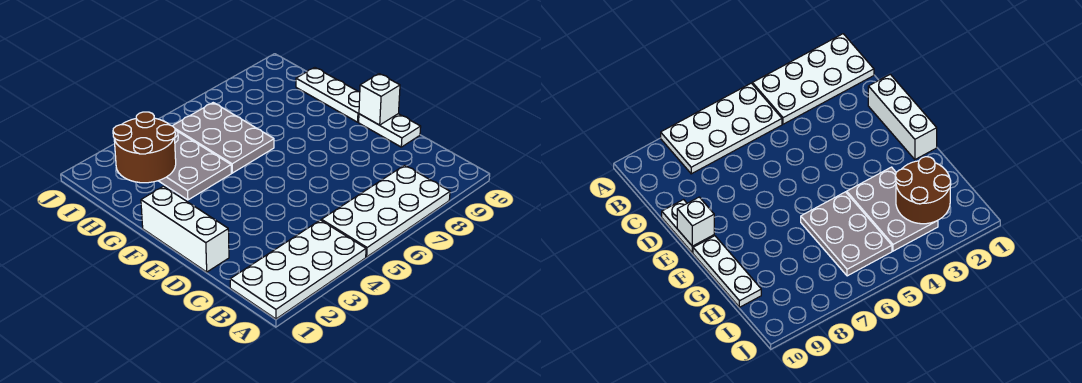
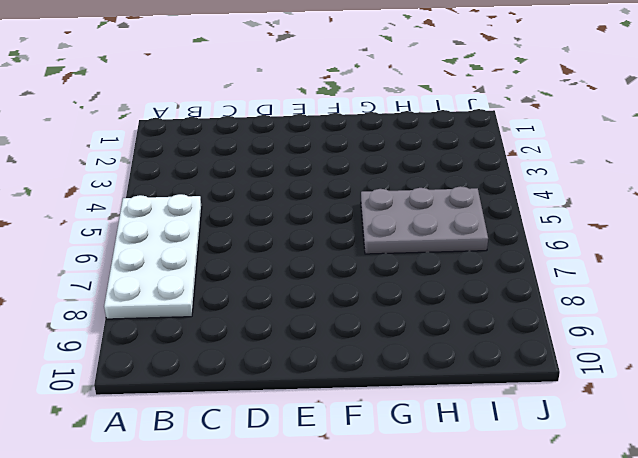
none -> white plate A1:B4 level 1
none -> white brick D1:F1 level 1

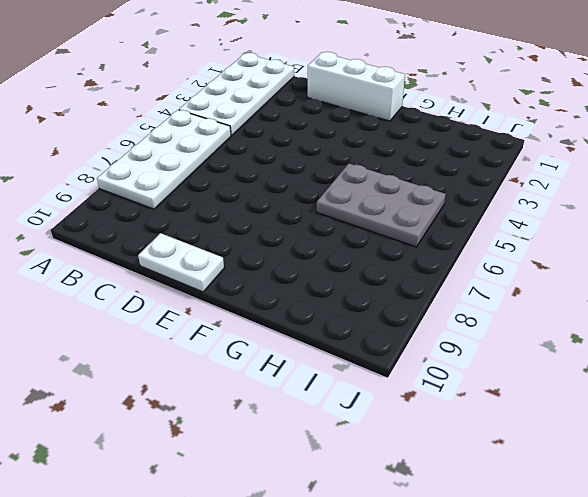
none -> white plate F10:H10 level 1
none -> grey plate G3:I4 level 1

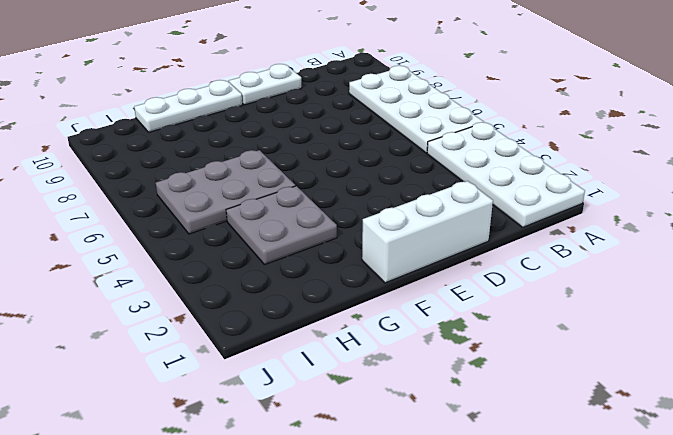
grey plate G3:H4 level 1 -> grey plate G3:I4 level 1
none -> white brick E10 level 2
none -> brown round brick H2:I3 level 2

